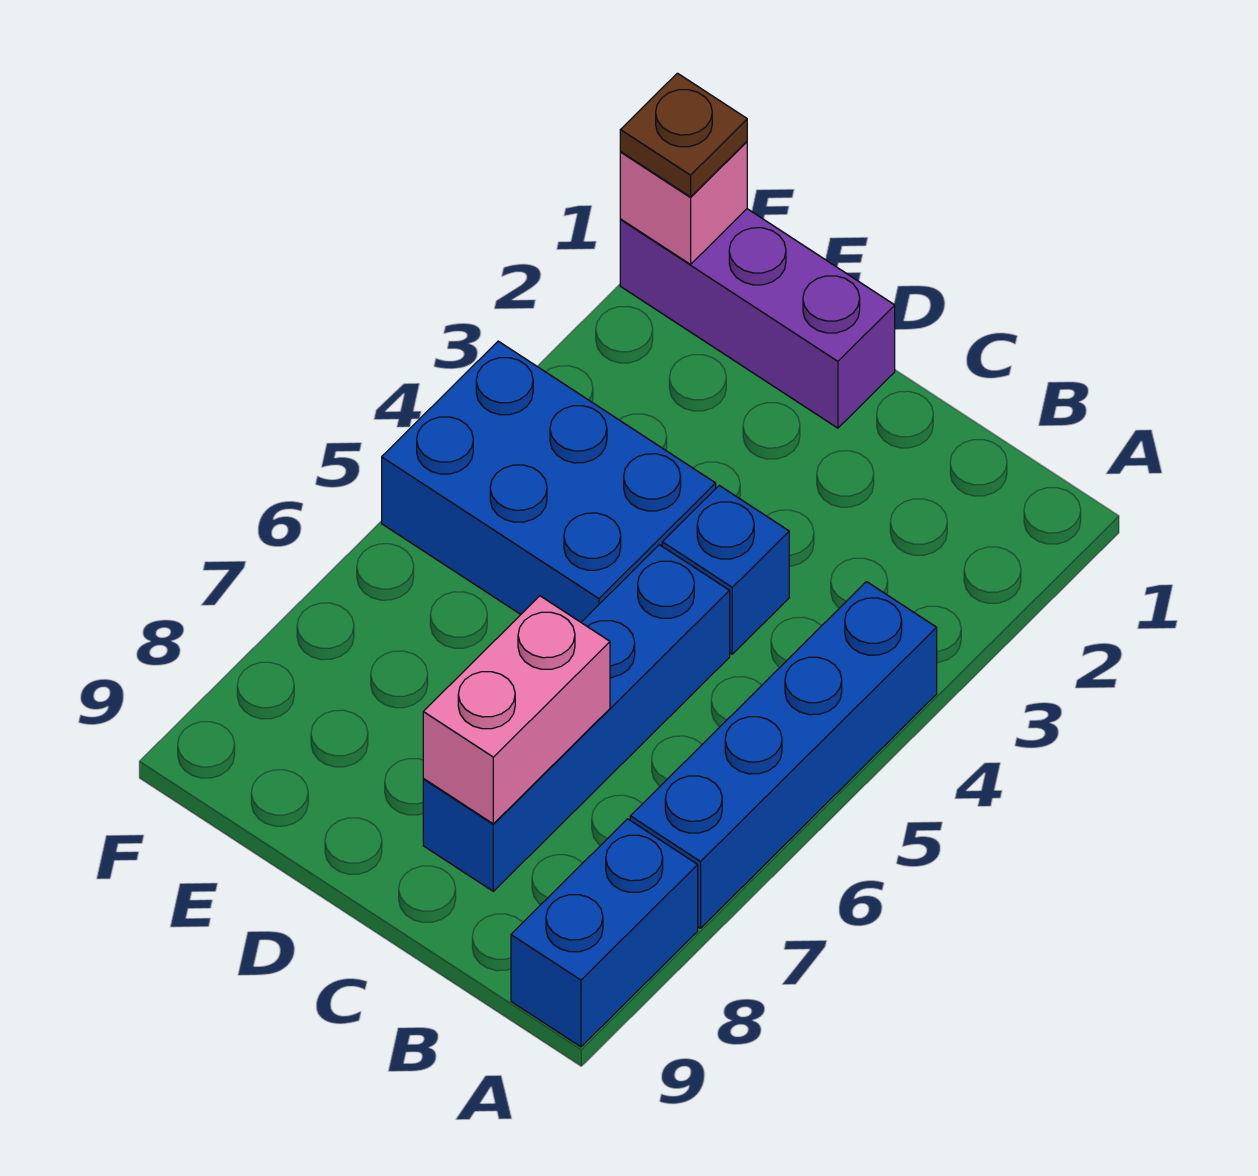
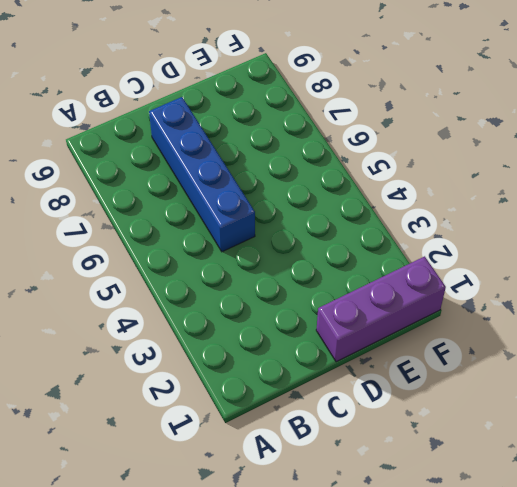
none -> blue brick A4:A7 level 1
none -> blue brick A8:A9 level 1

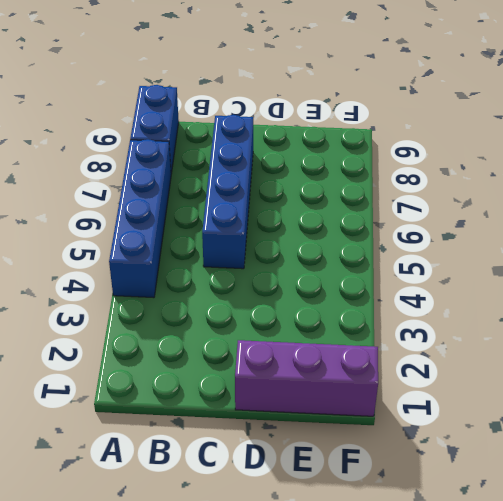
none -> blue brick C4 level 1
none -> blue brick D4:F5 level 1

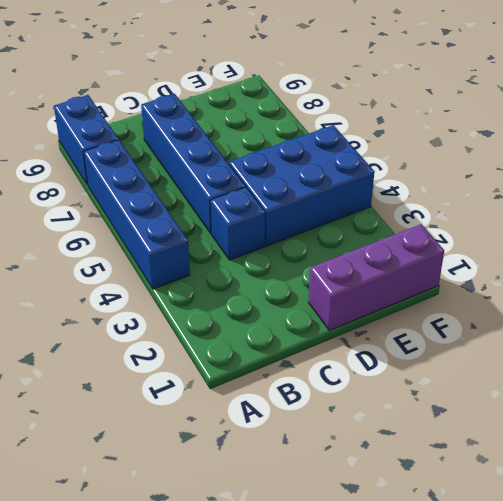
none -> pink brick C7:C8 level 2
none -> pink brick F1 level 2

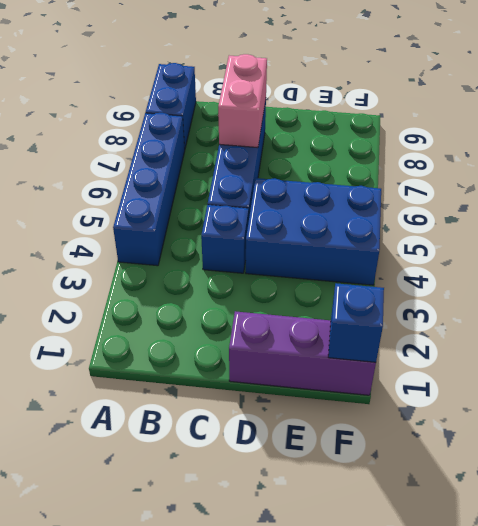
blue brick F1 level 2 -> pink brick F1 level 2
none -> brown plate F1 level 3

